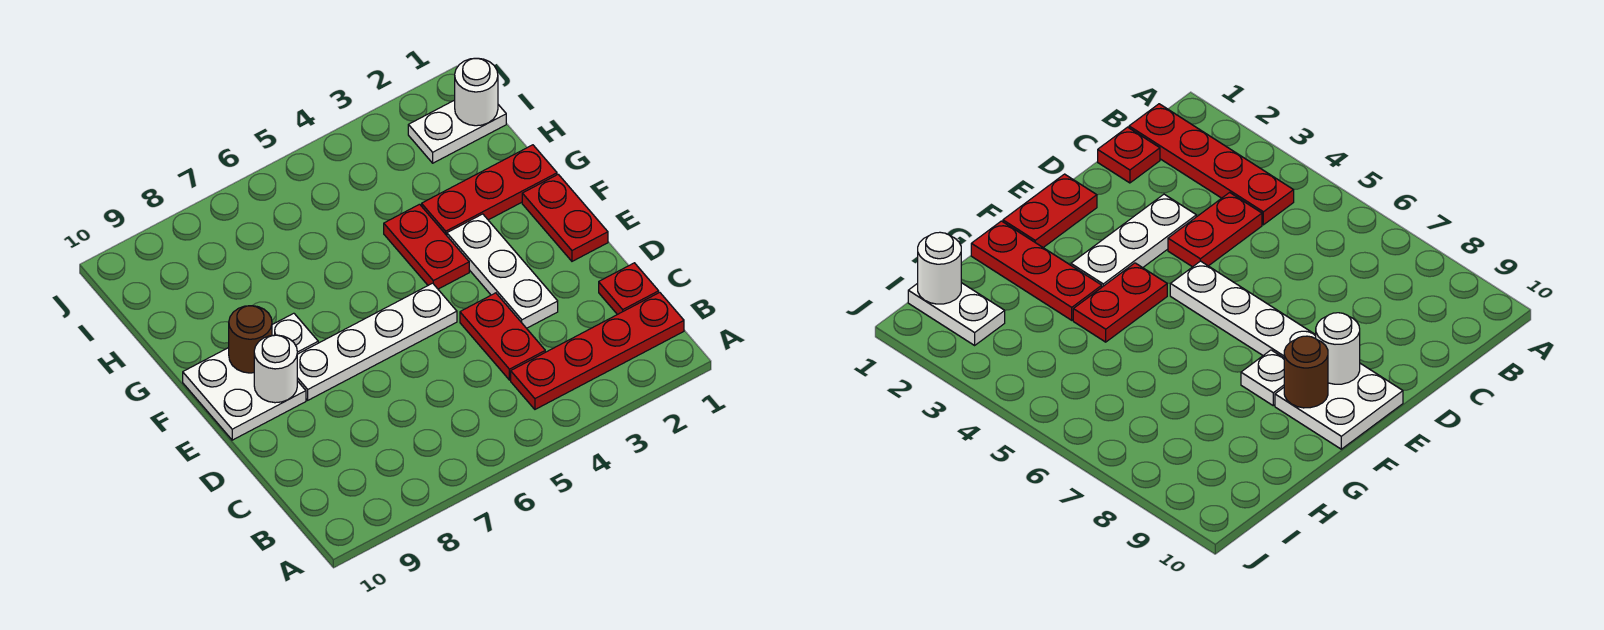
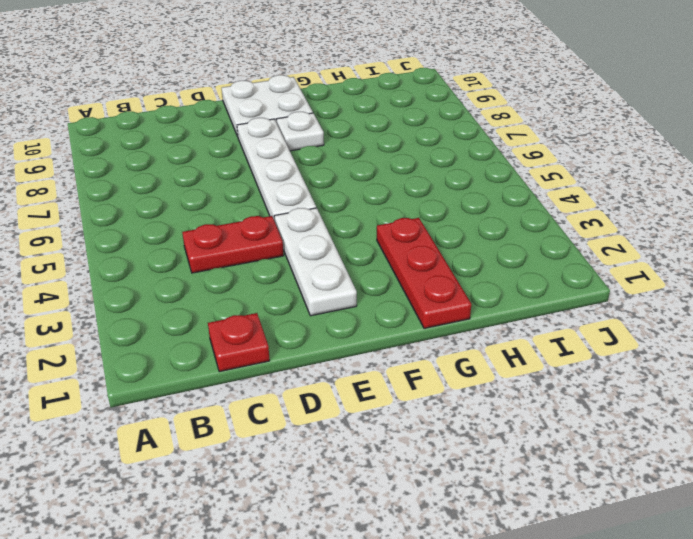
white plate E2:E4 level 1 -> white plate D3:F3 level 1
none -> red plate B1:B4 level 1
none -> red plate E1:F1 level 1
none -> red plate F4:G4 level 1

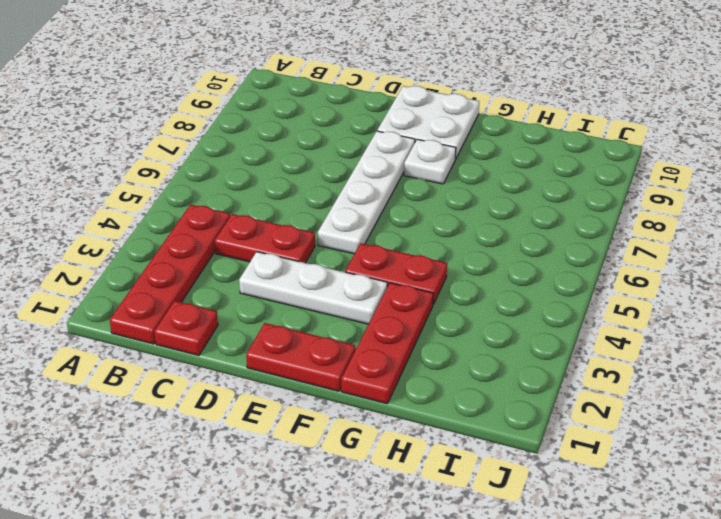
none -> white plate I1:I2 level 1
none -> white round brick E9 level 2
none -> brown round brick F9 level 2

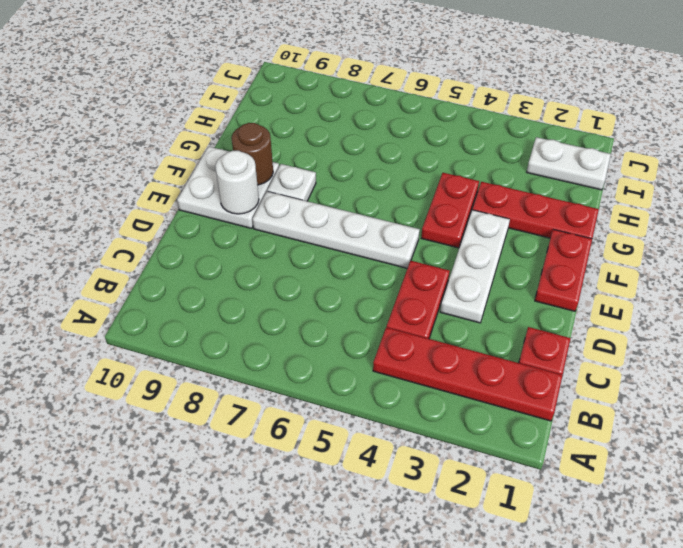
none -> white round brick I1 level 2

